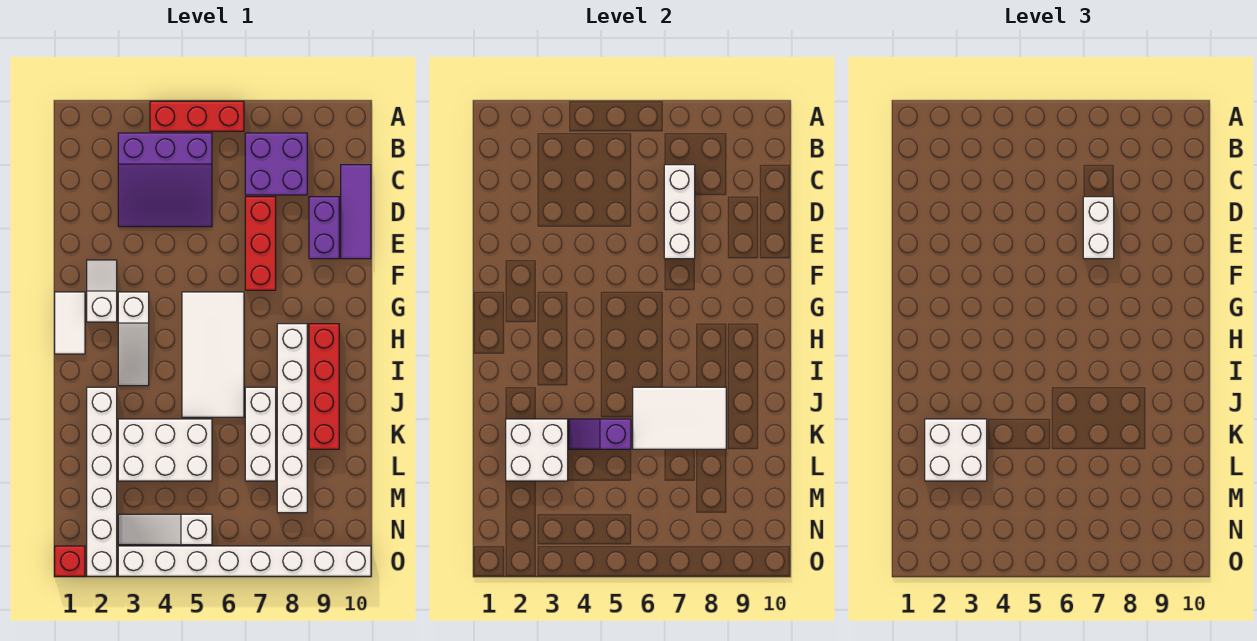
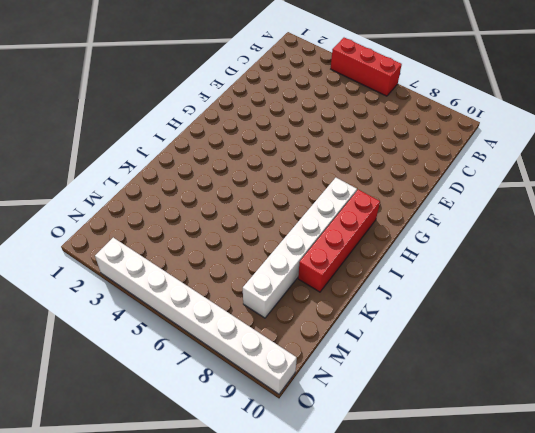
none -> purple slope B3:D5 level 1 top B
none -> purple brick B7:C8 level 1
none -> purple tile C10:E10 level 1

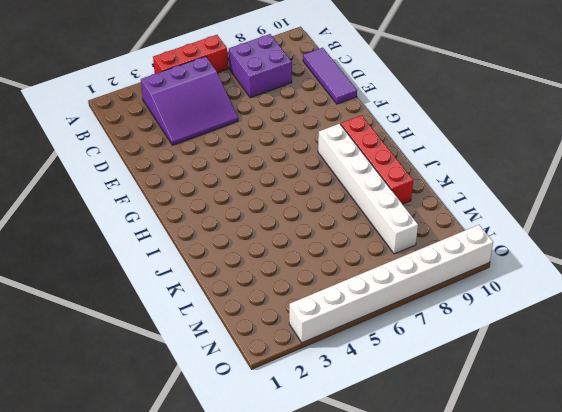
none -> red brick D7:F7 level 1
none -> purple brick D9:E9 level 1
none -> white slope F2:G2 level 1 top G

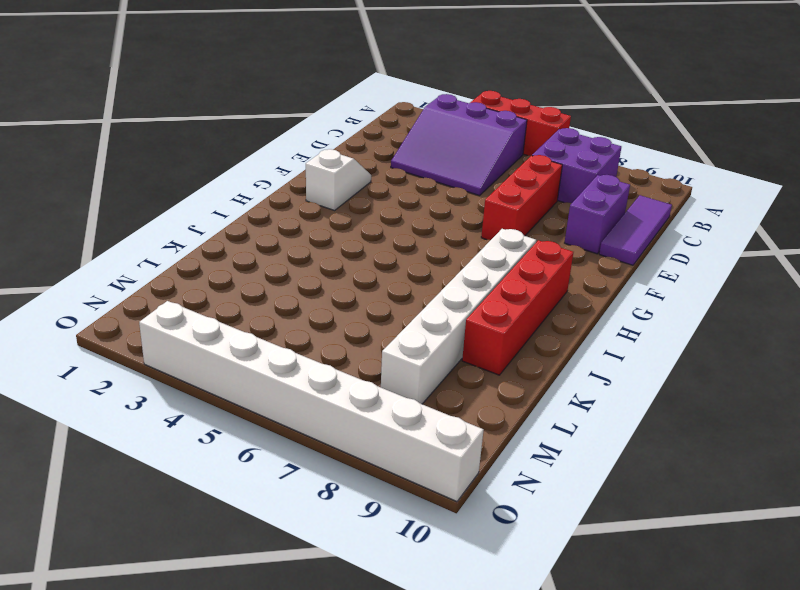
none -> white tile G1:H1 level 1
none -> white slope G3:I3 level 1 top G
none -> white tile G5:J6 level 1

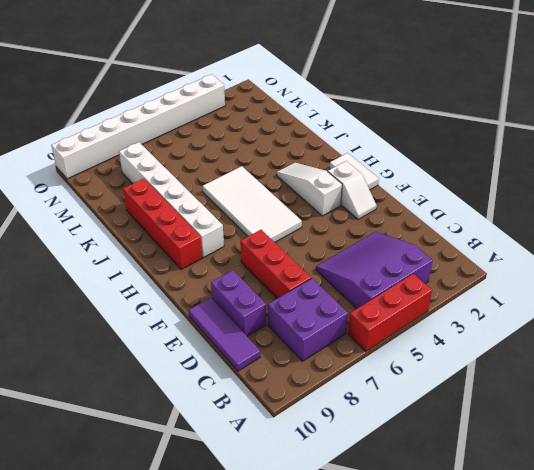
none -> white brick J2:O2 level 1
none -> white brick J7:L7 level 1
none -> white brick K3:L5 level 1

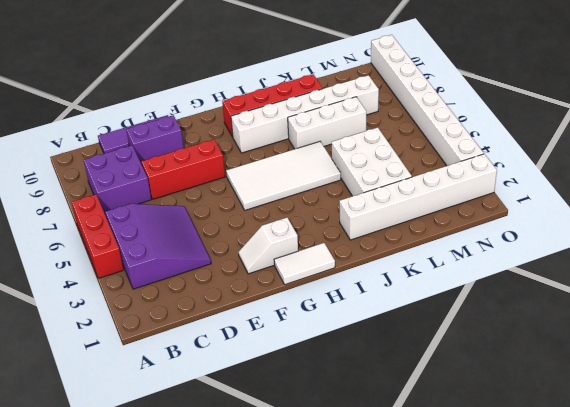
none -> white slope G3:I3 level 1 top G
none -> white slope N3:N5 level 1 top 5
none -> red brick O1 level 1

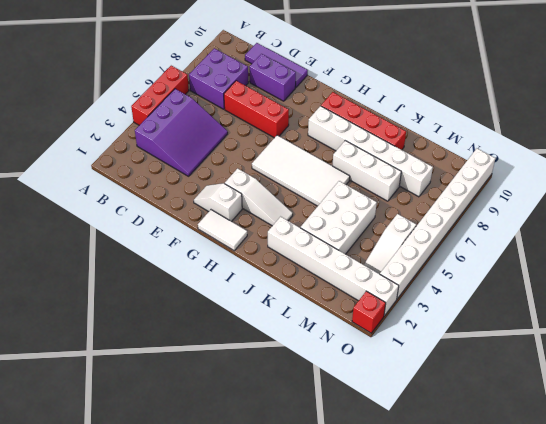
none -> white brick C7:E7 level 2
none -> white tile J6:K8 level 2
none -> white brick K2:L3 level 2

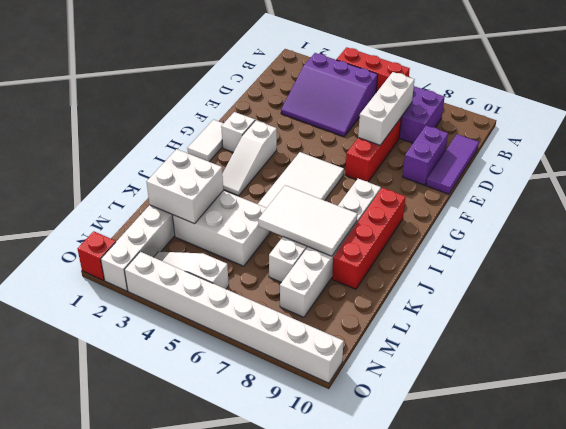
none -> purple slope K4:K5 level 2 top 5
none -> white brick D7:E7 level 3
none -> white brick K2:L3 level 3

